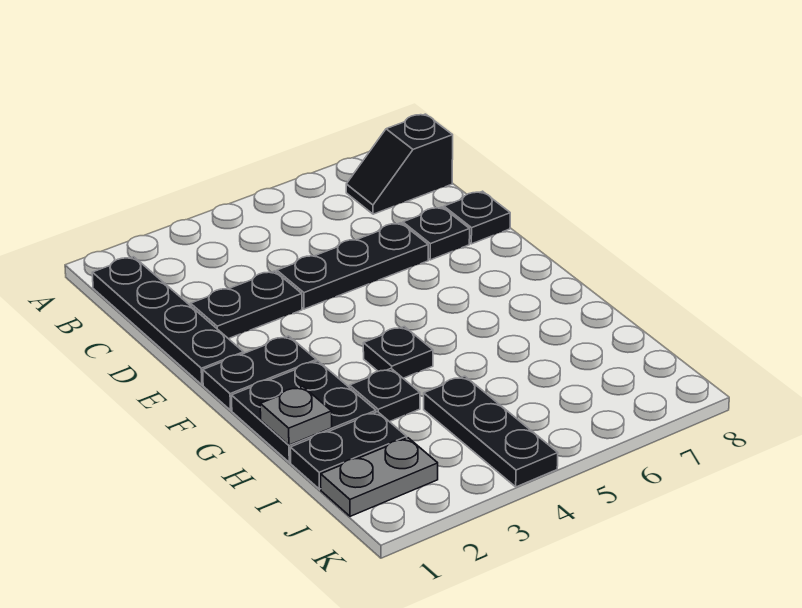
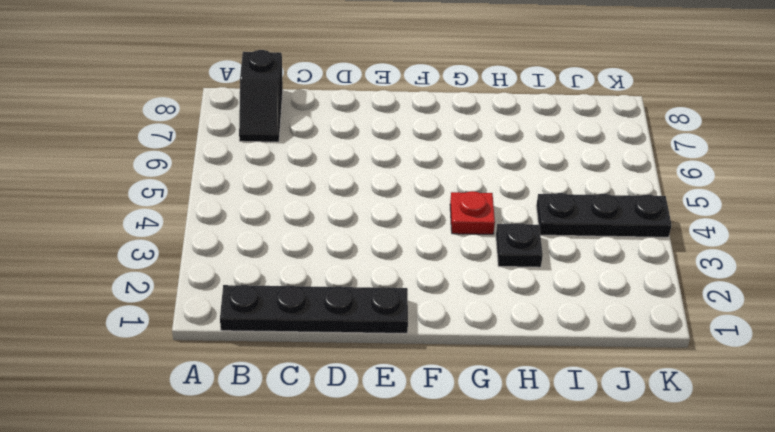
red plate G4 level 1 -> black plate G4 level 1
none -> black plate D2:D3 level 1
none -> black plate D4:D6 level 1
none -> black plate D7 level 1

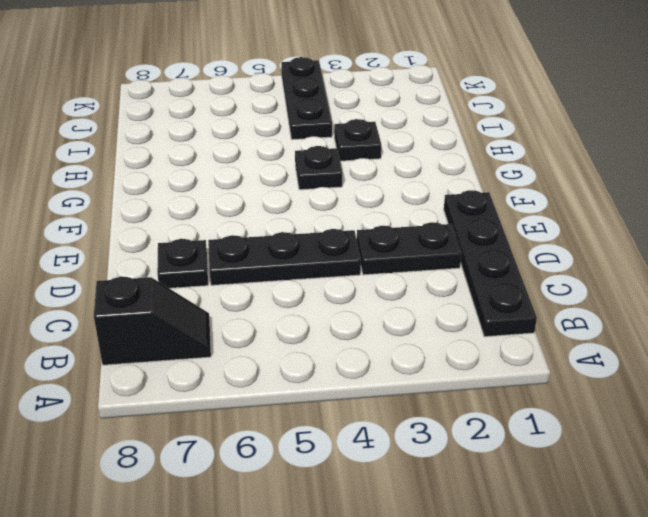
none -> black plate D8 level 1
none -> black plate F1:F2 level 1
none -> black plate G1:H2 level 1

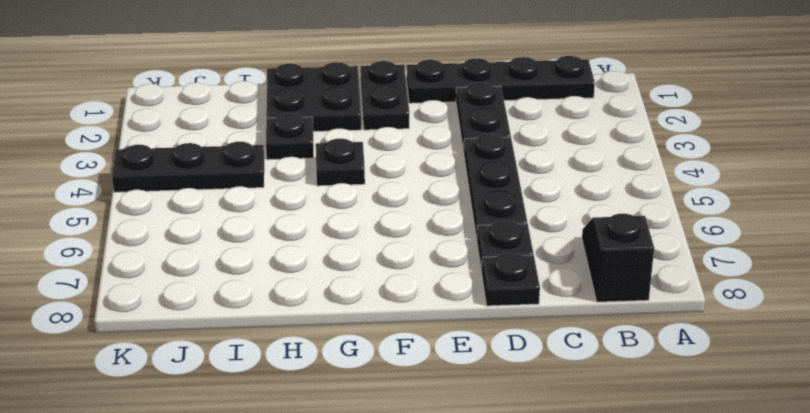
none -> black plate I1:I2 level 1
none -> grey plate J1:J2 level 1
none -> grey plate H1 level 2

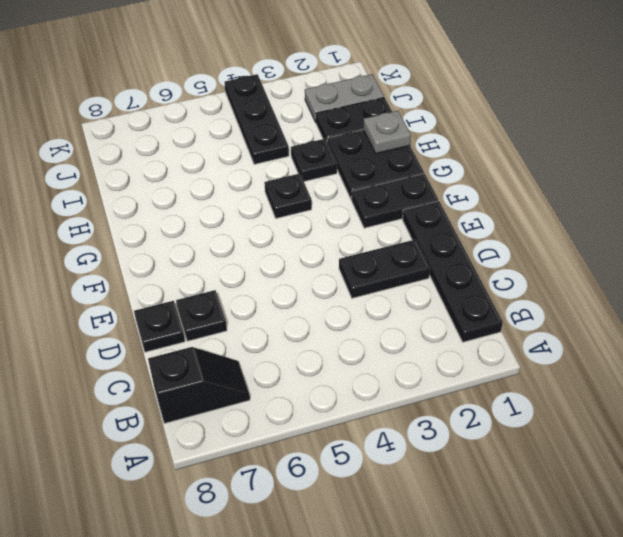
none -> black plate D4:D6 level 1

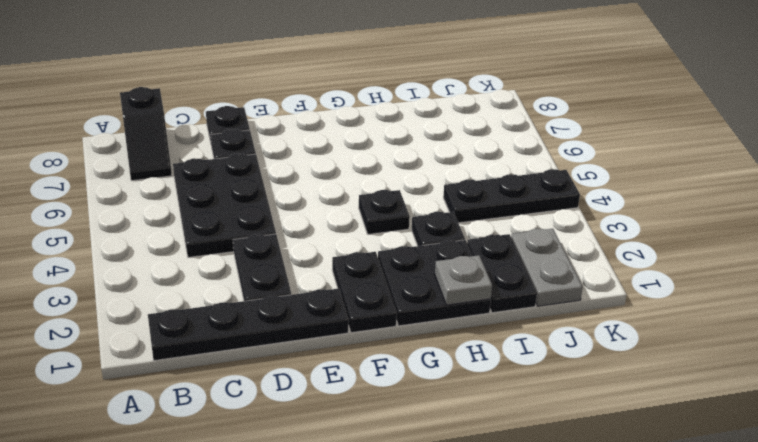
black plate C4:D6 level 1 -> black plate D4:D6 level 1

